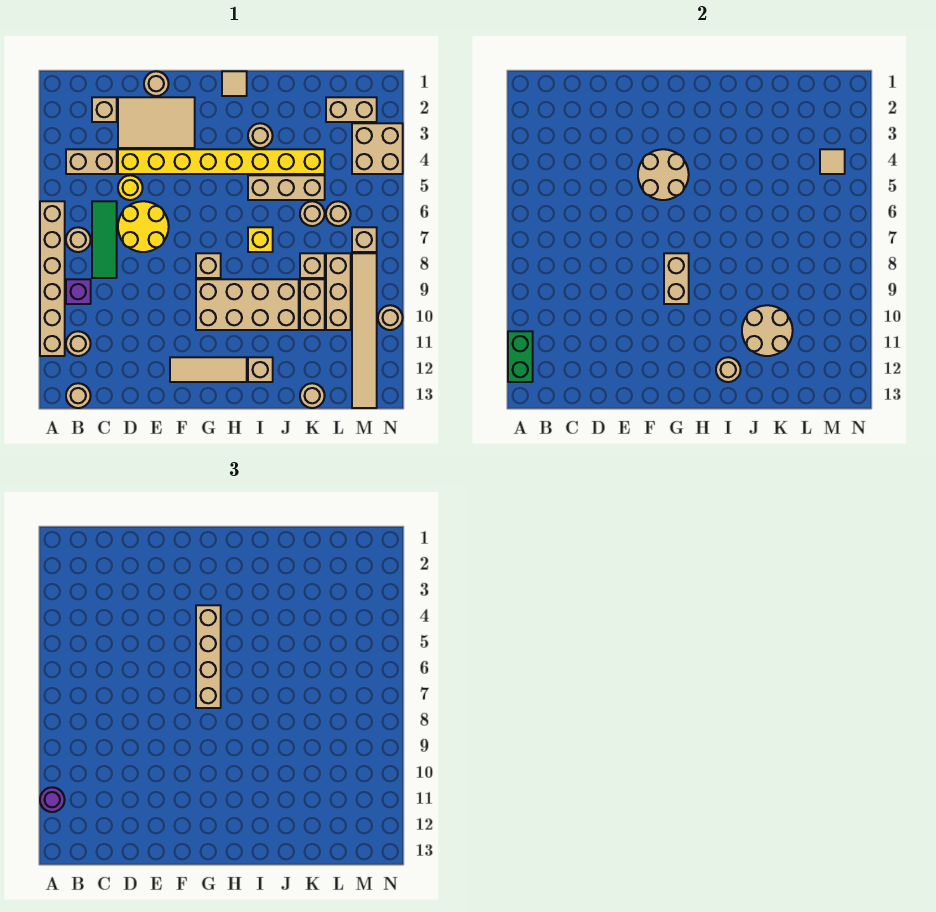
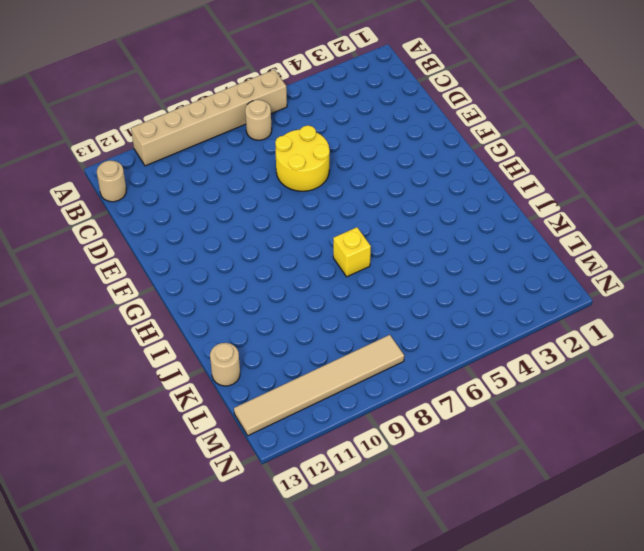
none -> tan brick B4:C4 level 1
none -> purple brick B9 level 1
none -> tan round brick B11 level 1
none -> tan brick C2 level 1

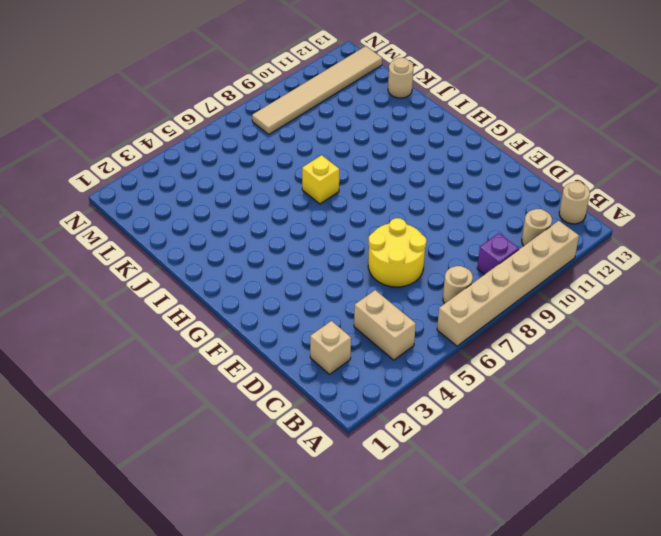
none -> green tile C6:C8 level 1
none -> tan tile D2:F3 level 1
none -> yellow brick D4:K4 level 1
none -> yellow round brick D5 level 1

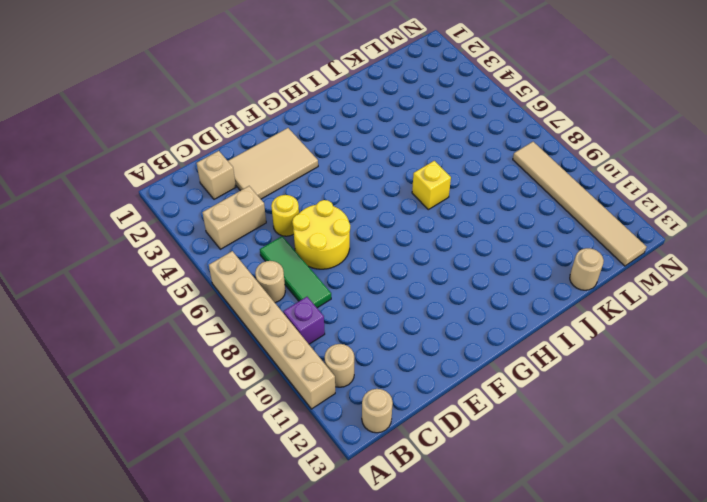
none -> yellow brick D4:K4 level 1
none -> tan round brick E1 level 1
none -> tan tile F12:H12 level 1
none -> tan brick G8 level 1

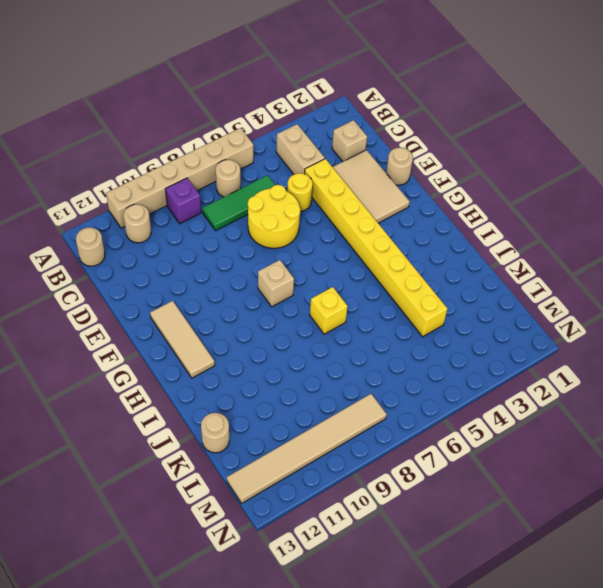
none -> tan brick G9:J10 level 1
none -> tan tile H1 level 1
none -> tan round brick I3 level 1
none -> tan brick I5:K5 level 1

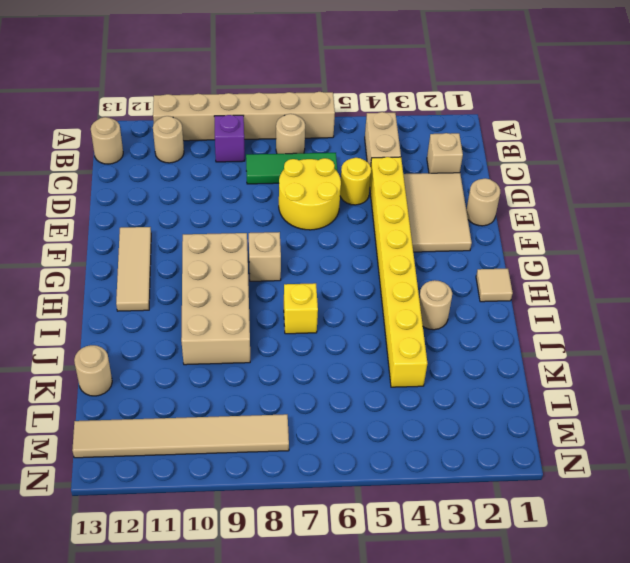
none -> tan brick I5:K5 level 1
none -> tan brick I12 level 1
none -> tan round brick K6 level 1
none -> tan brick K8 level 1

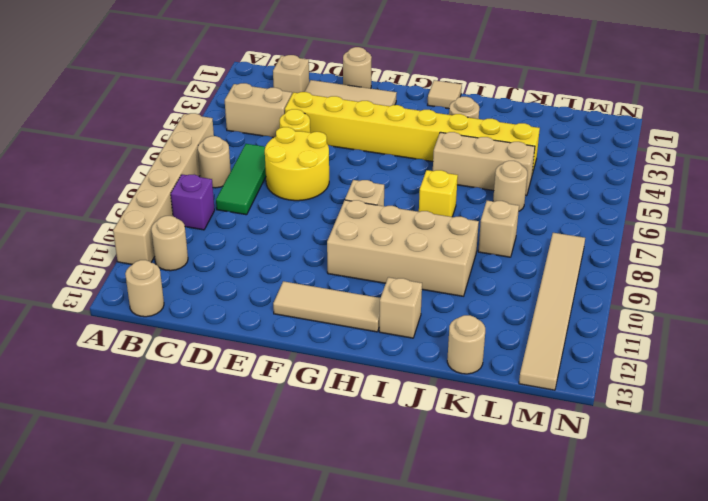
none -> tan brick K9:K10 level 1
none -> tan brick L2:M2 level 1
none -> tan round brick L6 level 1
none -> tan brick L8:L10 level 1

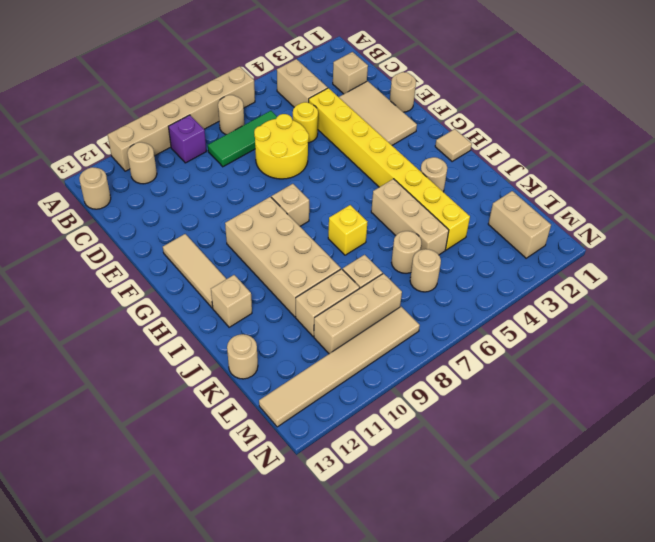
none -> tan brick M3:N4 level 1
none -> tan brick M7 level 1
none -> tan round brick N10 level 1
none -> green brick A11:A12 level 2

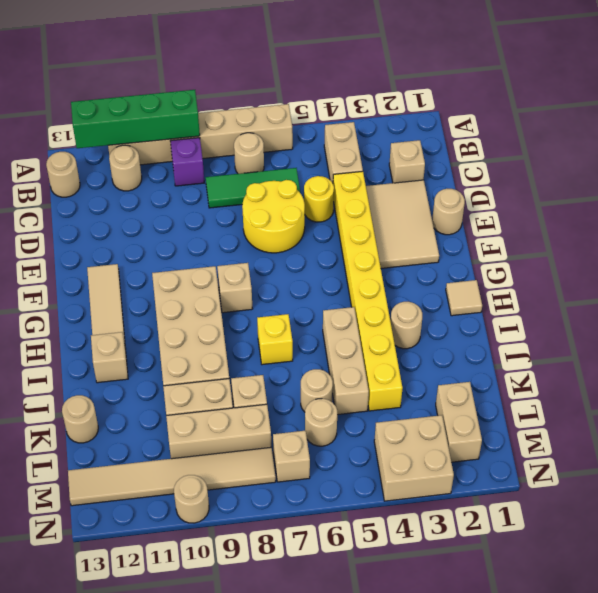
green brick A9:A12 level 2 -> green brick A11:A12 level 2
none -> tan round brick F4:G5 level 2
none -> tan brick G8:G9 level 2
none -> tan round brick I12 level 2
none -> tan round brick J10:K11 level 2

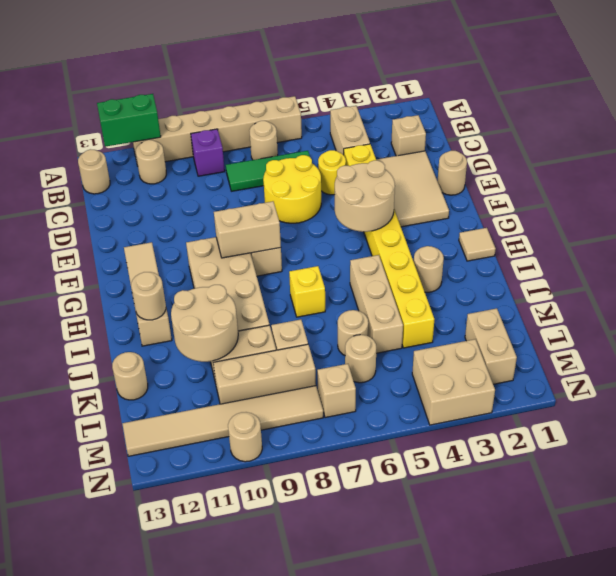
none -> tan tile M4 level 2
none -> purple round brick A11 level 3
none -> tan brick G4:G7 level 3

